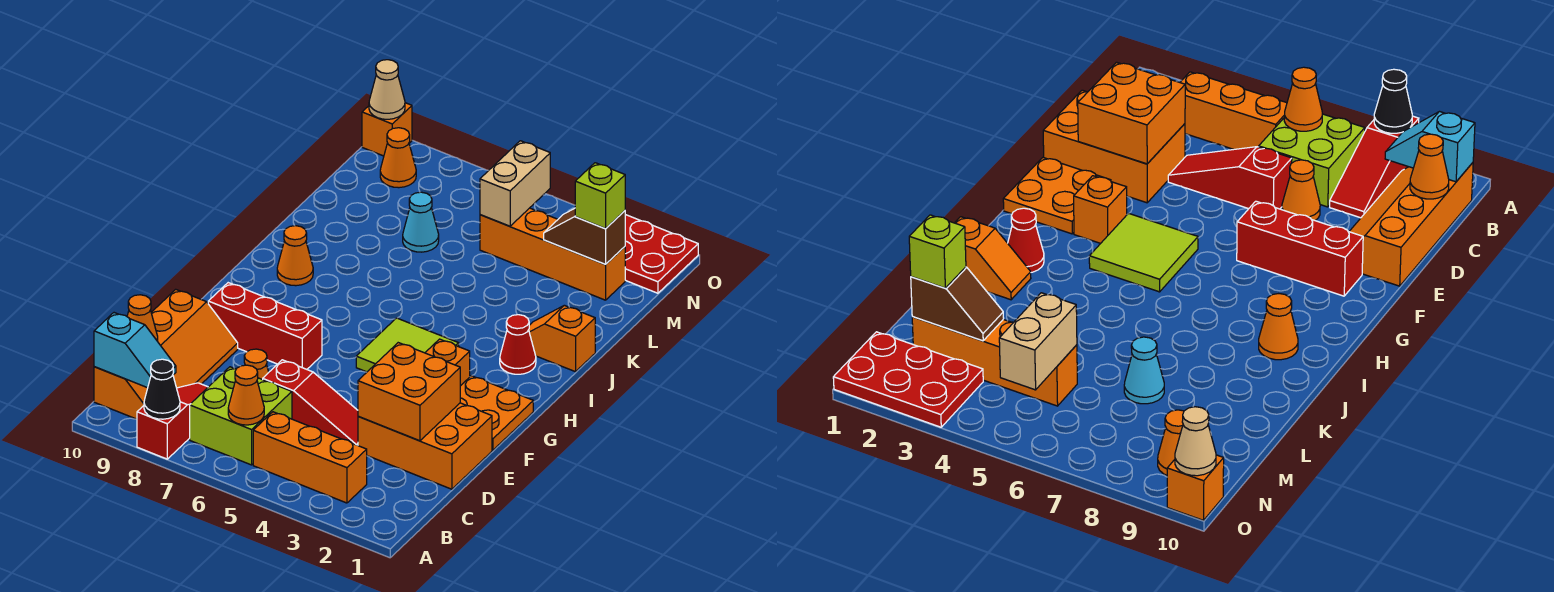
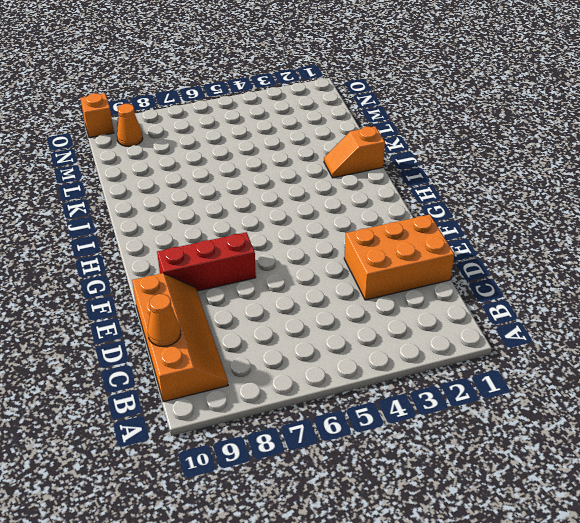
none -> red slope A8:C8 level 1 top A
none -> orange brick B3:B5 level 1
none -> lime brick B6:C7 level 1

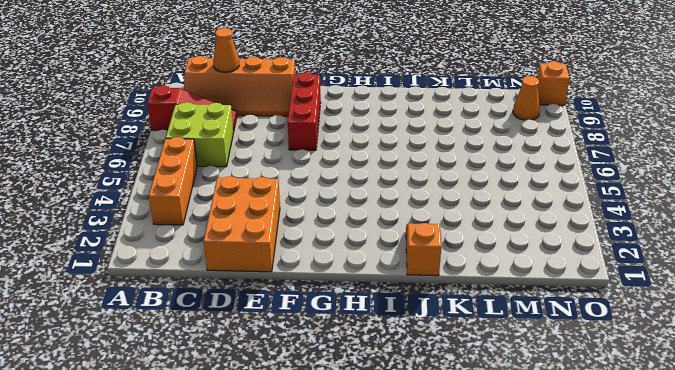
none -> red slope D4:D6 level 1 top 6
none -> orange cone D7 level 1
none -> orange plate F1:G2 level 1

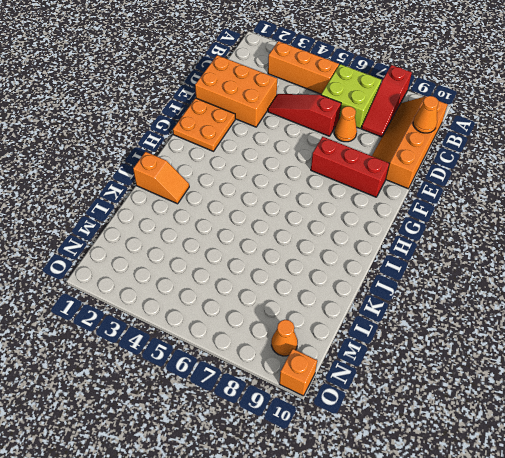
none -> orange brick G3 level 1
none -> lime tile G4:H5 level 1
none -> red cone I2 level 1

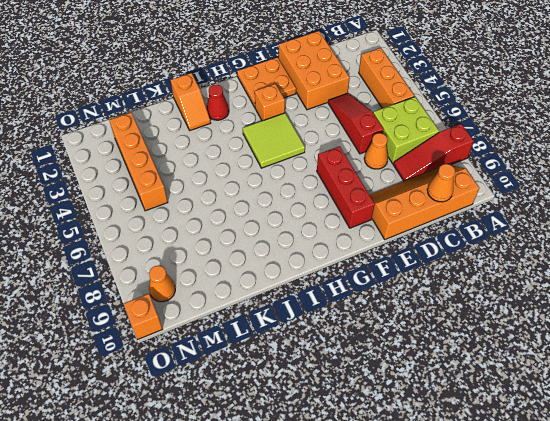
none -> orange cone I9 level 1
none -> cyan cone L7 level 1
none -> red plate N1:O3 level 1

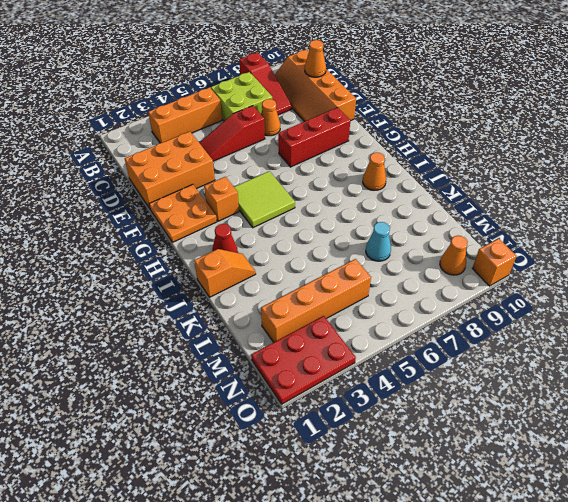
none -> black cone A8 level 2
none -> orange cone B6 level 2
none -> cyan slope B9:B10 level 2 top 10

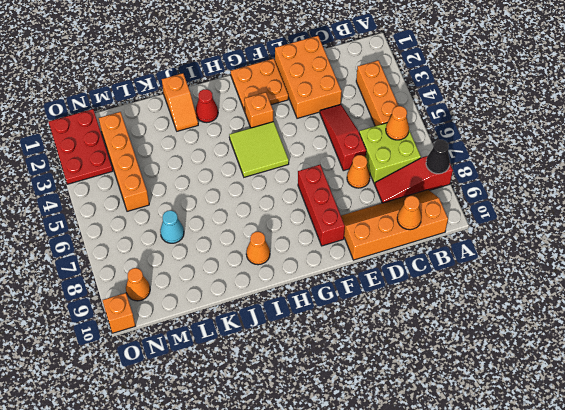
none -> cyan slope B9:B10 level 2 top 10
none -> orange brick D2:E3 level 2
none -> brown slope M2:M3 level 2 top 2

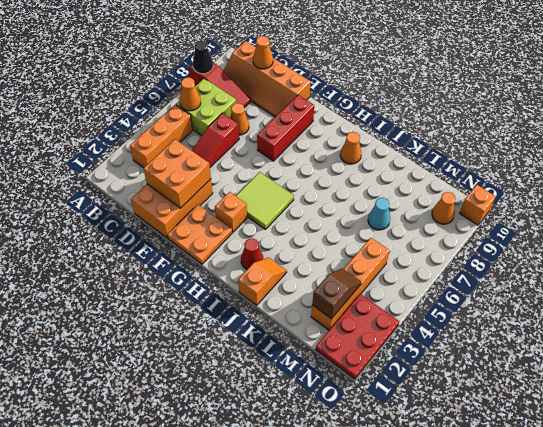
none -> cyan slope B9:B10 level 2 top 10
none -> tan brick M5:N5 level 2
none -> tan cone O10 level 2

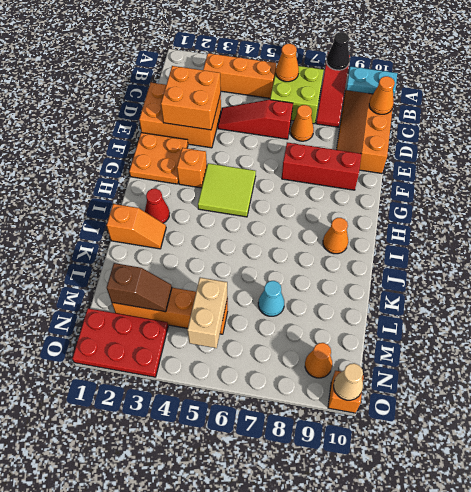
cyan plate B9:B10 level 2 -> cyan slope B9:B10 level 2 top 10
none -> lime brick M2 level 3

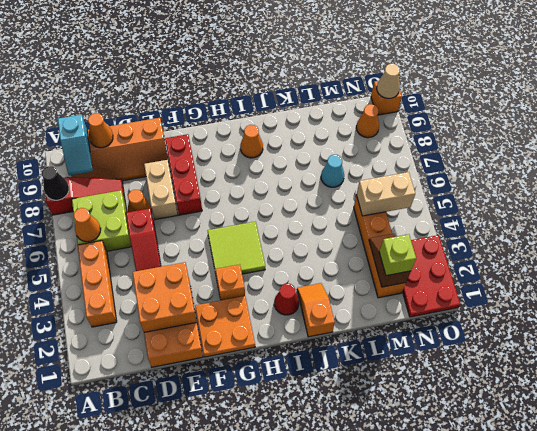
tan brick E7:E8 level 1 -> none

